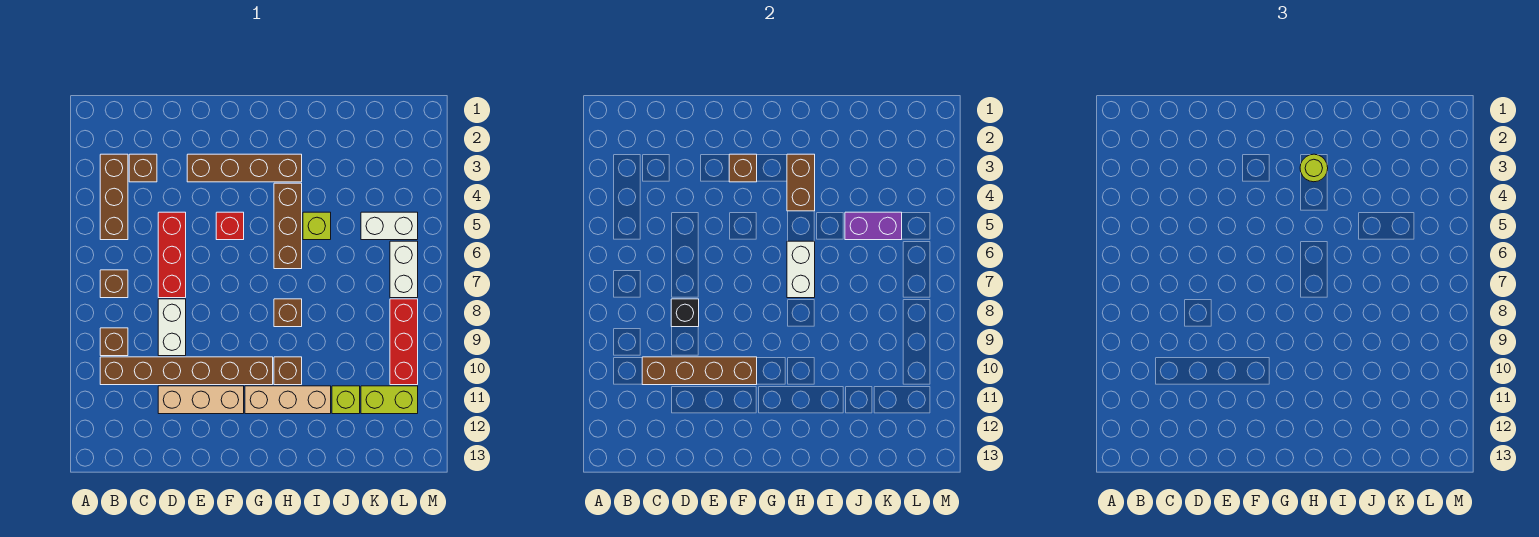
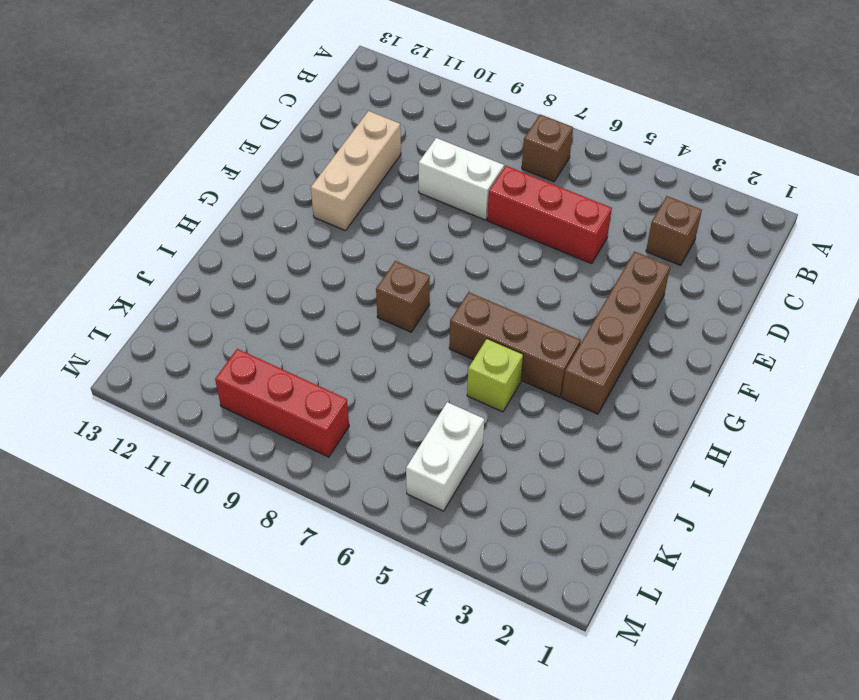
none -> brown brick B3:B5 level 1
none -> brown brick B9 level 1
none -> brown brick B10:G10 level 1

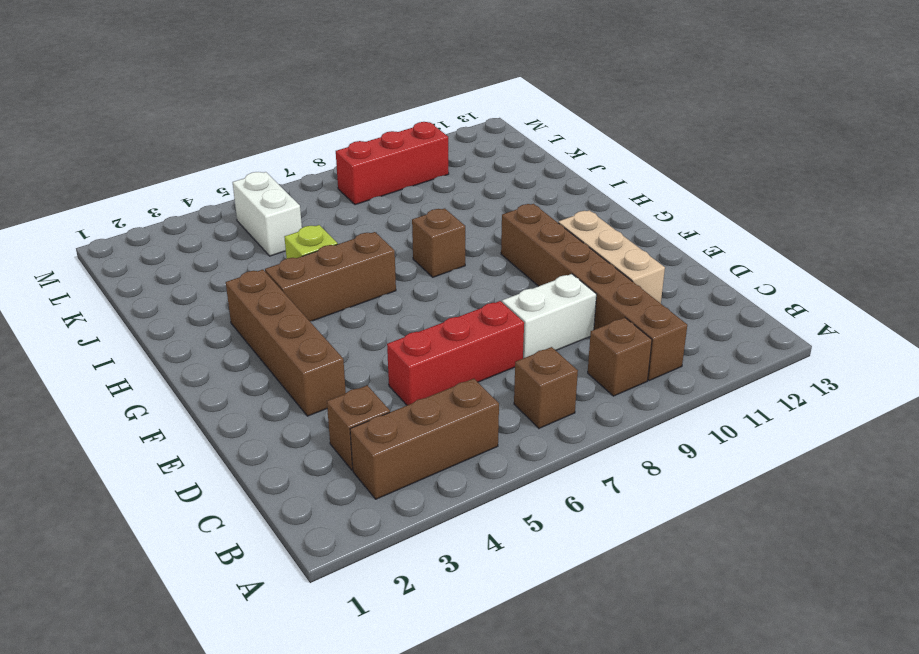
none -> red brick F5 level 1
none -> tan brick G11:I11 level 1
none -> brown brick H10 level 1

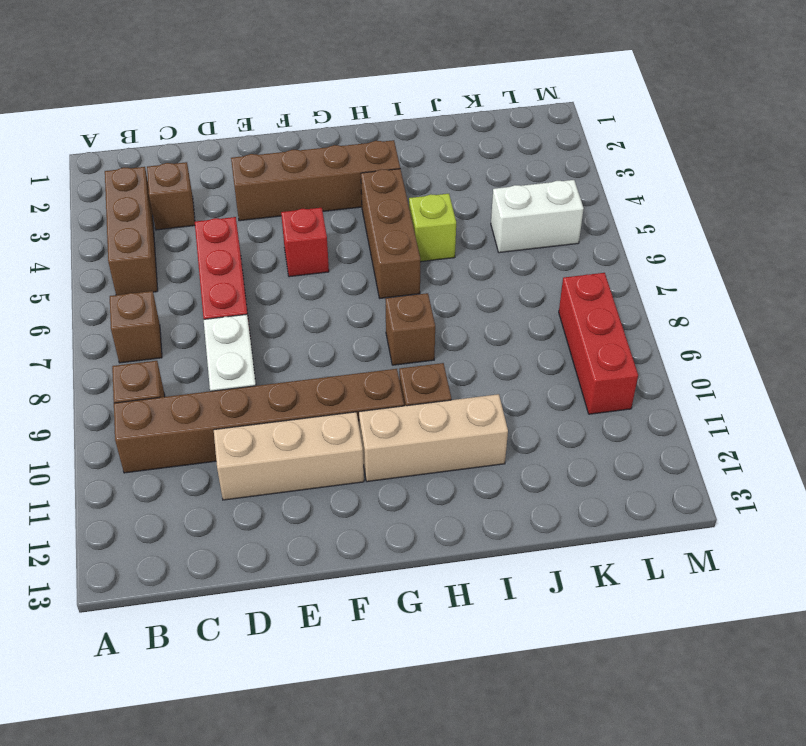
none -> lime brick J11 level 1
none -> lime brick K11:L11 level 1
none -> white brick L6:L7 level 1

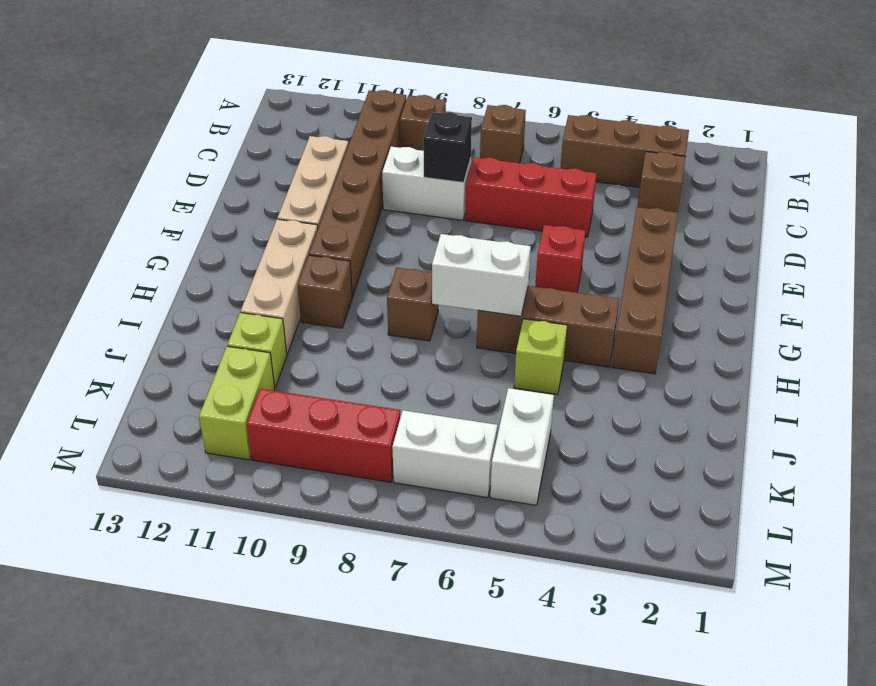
none -> brown brick C10:F10 level 2
none -> brown brick F3 level 2
none -> brown brick H3:H4 level 2

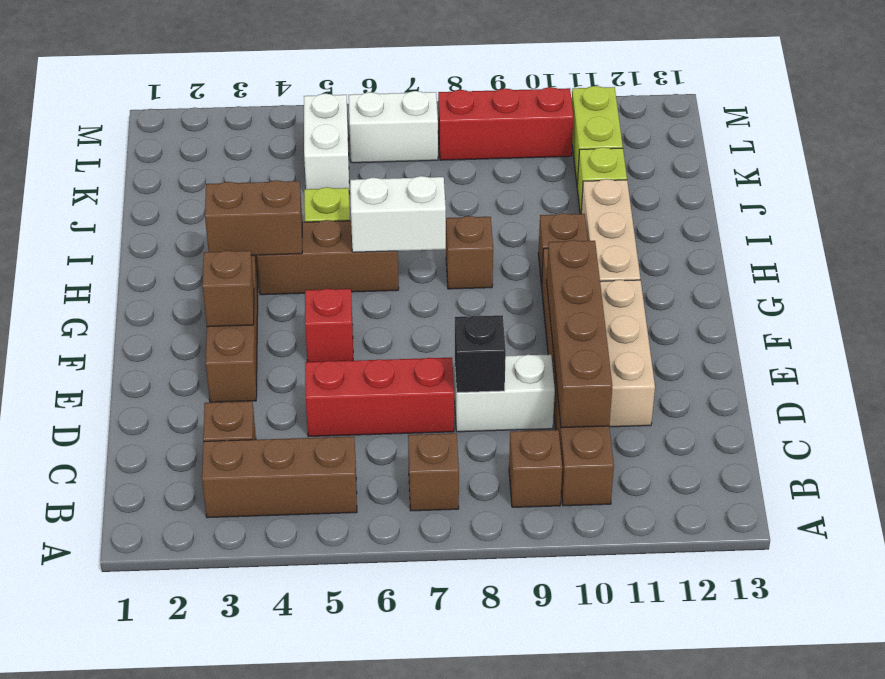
none -> purple brick J5:K5 level 2
none -> lime round brick H3 level 3

